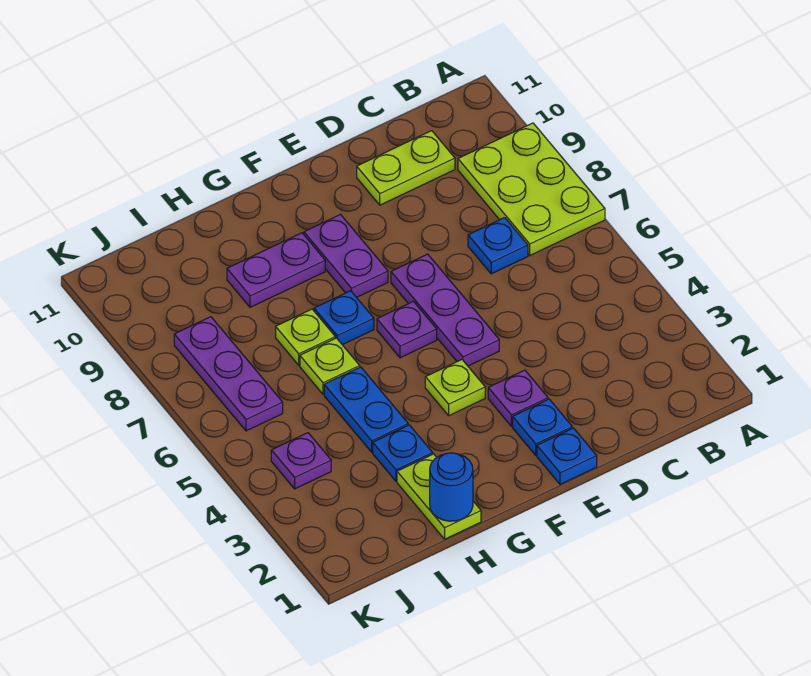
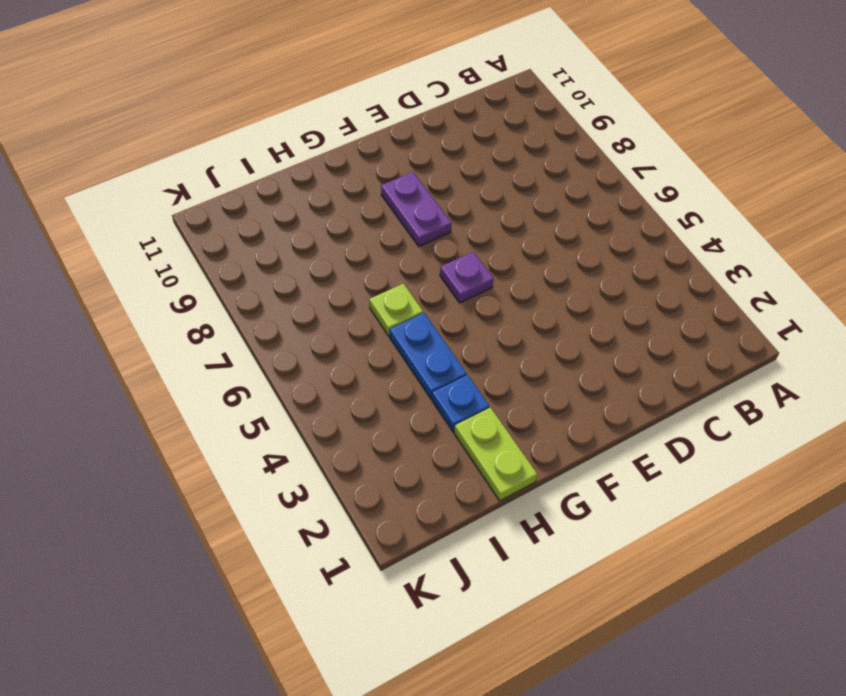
none -> lime plate A7:B9 level 1
none -> blue plate C7 level 1
none -> lime plate C10:D10 level 1

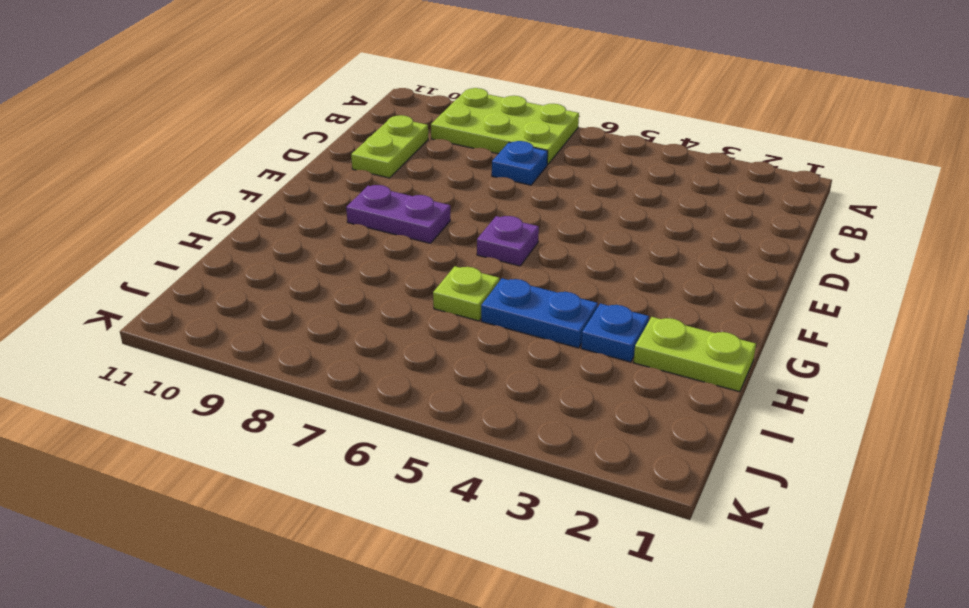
none -> blue plate E1 level 1
none -> blue plate E2 level 1
none -> purple plate E3 level 1

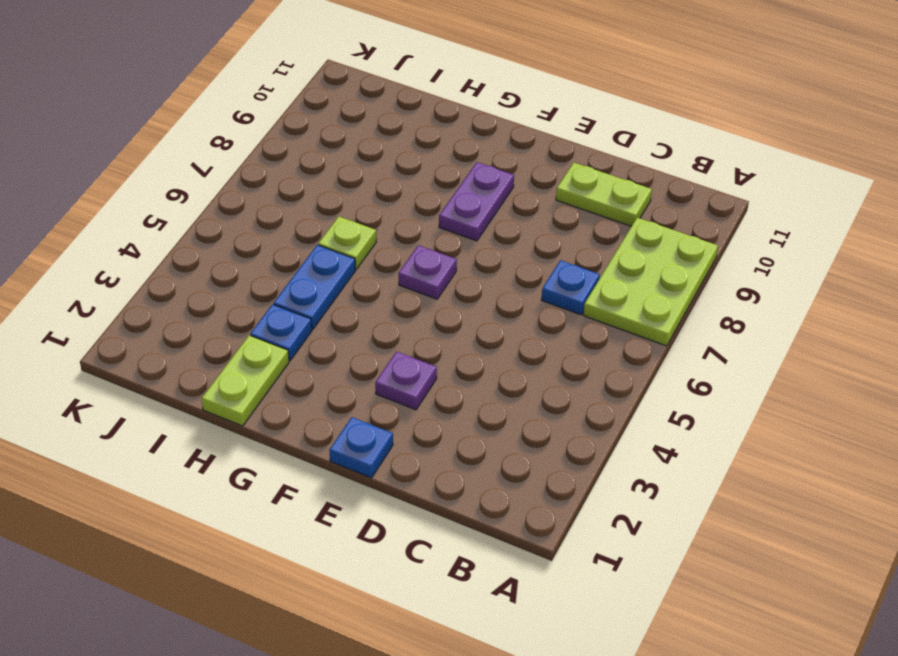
none -> blue plate E2 level 1
none -> purple plate E5:E7 level 1
none -> lime plate F4 level 1

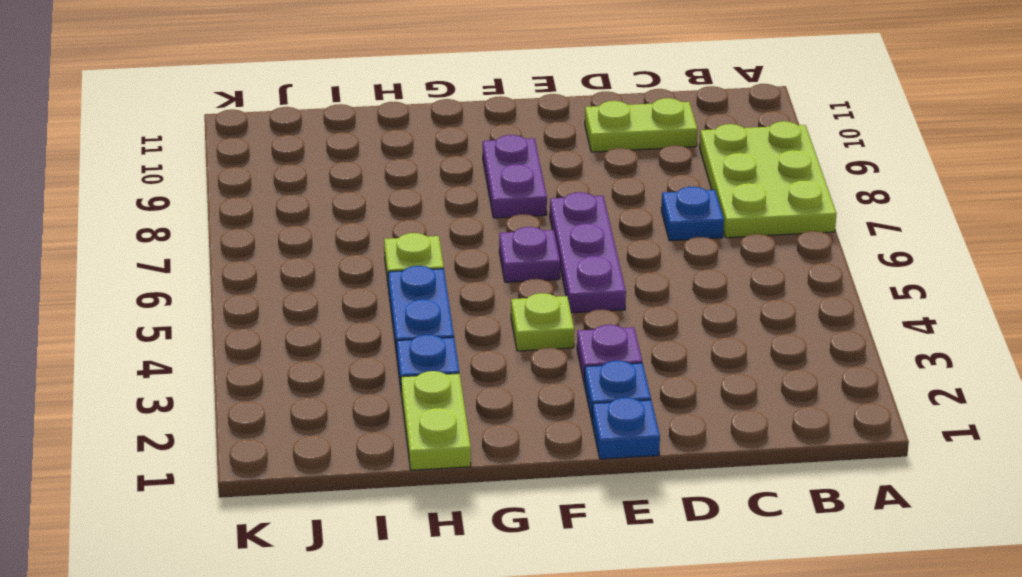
none -> blue plate G7 level 1
none -> purple plate G9:H9 level 1
none -> lime plate H7 level 1

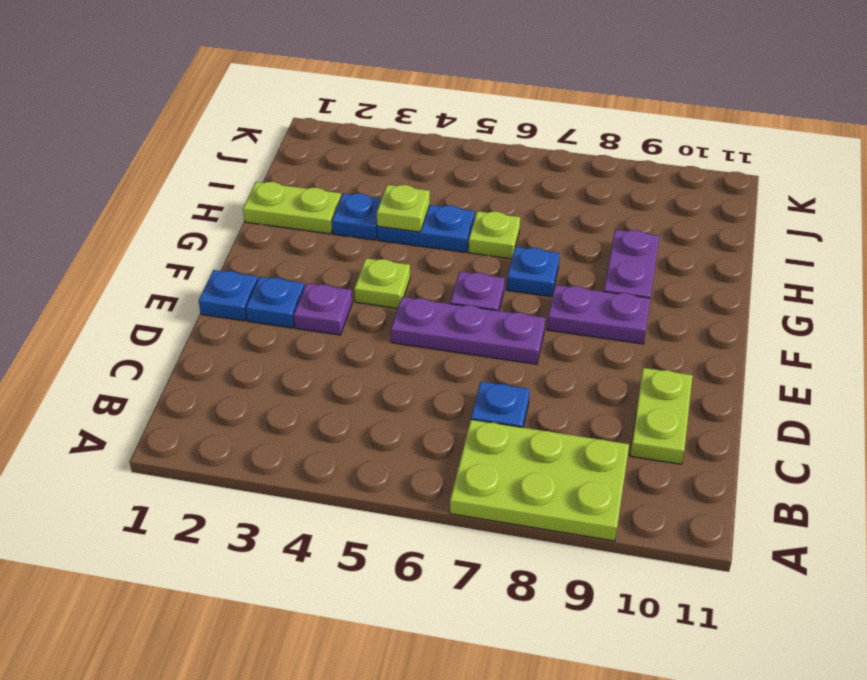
lime plate H4 level 2 -> lime plate H7 level 1
none -> purple plate J4 level 1
none -> purple plate J6:J8 level 1
none -> blue round brick H1 level 2

